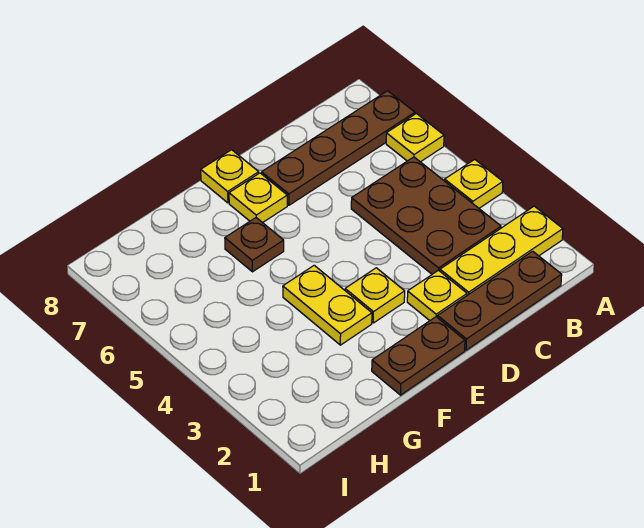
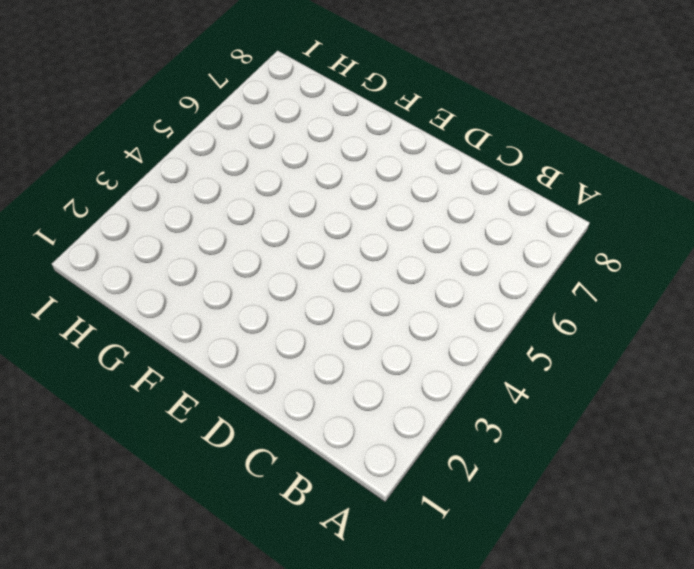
none -> yellow plate A2:C2 level 1
none -> yellow plate A4 level 1
none -> yellow plate A6 level 1

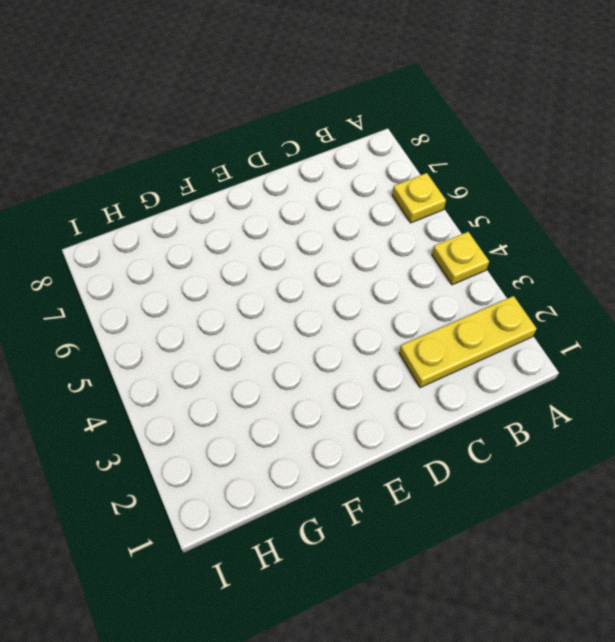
none -> brown plate A7:D7 level 1
none -> brown plate B1:D1 level 1
none -> brown plate B3:C5 level 1

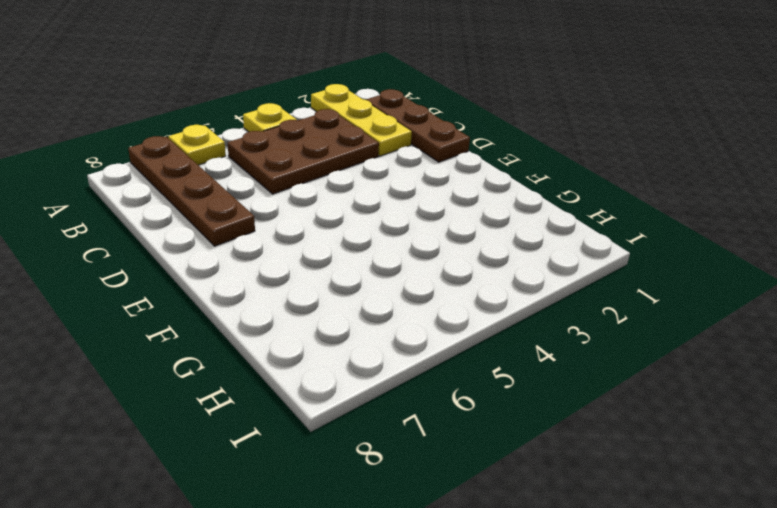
none -> yellow plate D2 level 1
none -> brown plate E1:F1 level 1
none -> yellow plate E3 level 1

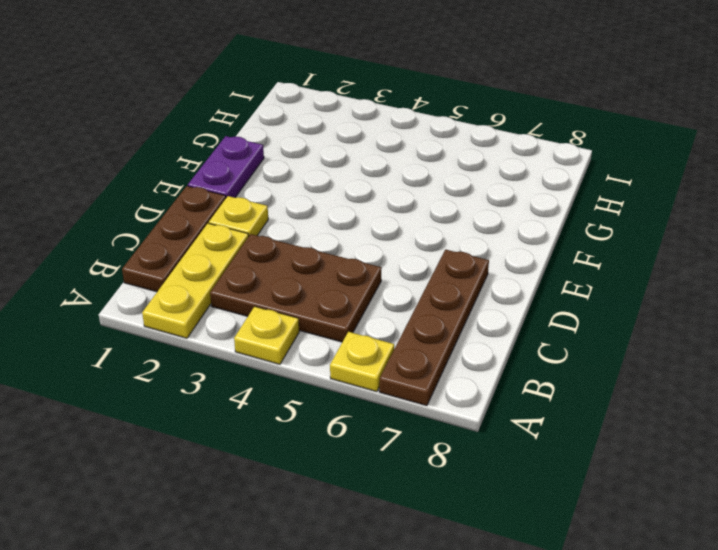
purple plate E1:F1 level 1 -> brown plate E1:F1 level 1
none -> yellow plate E3 level 1
none -> yellow plate E7 level 1
none -> yellow plate E8 level 1

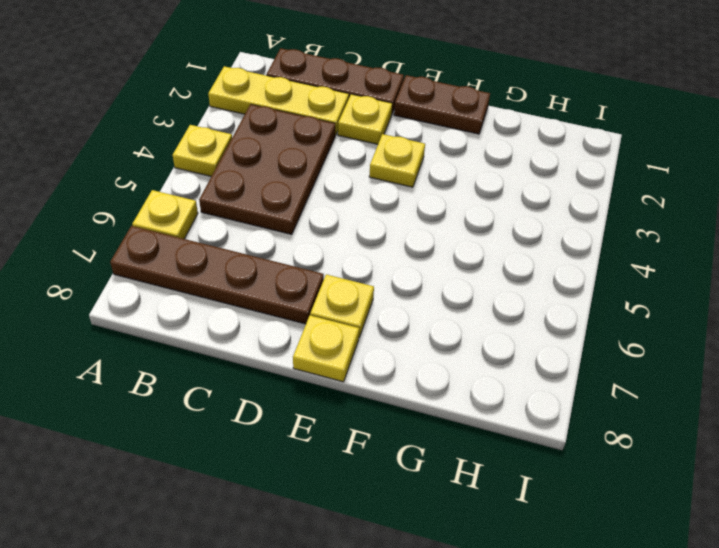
none -> yellow plate F3:F4 level 1
none -> brown plate F6 level 1

